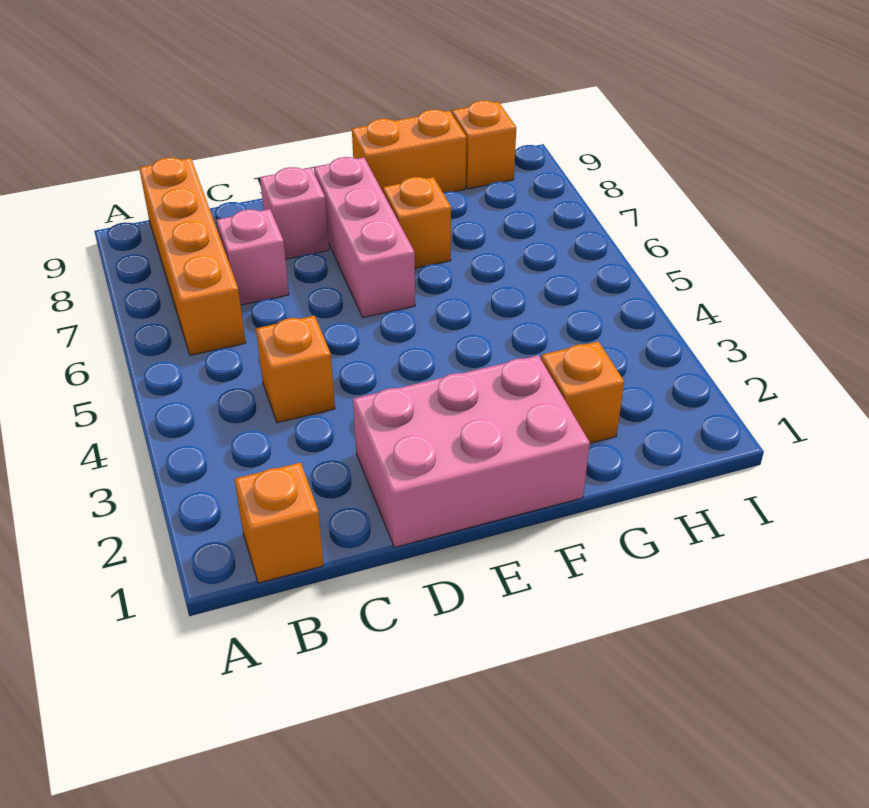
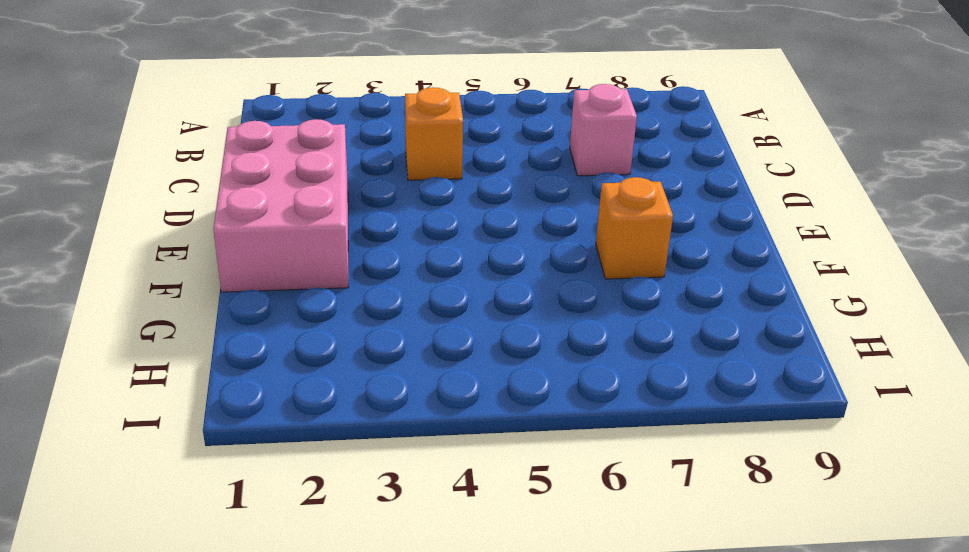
none -> orange brick B1 level 1
none -> orange brick B6:B9 level 1

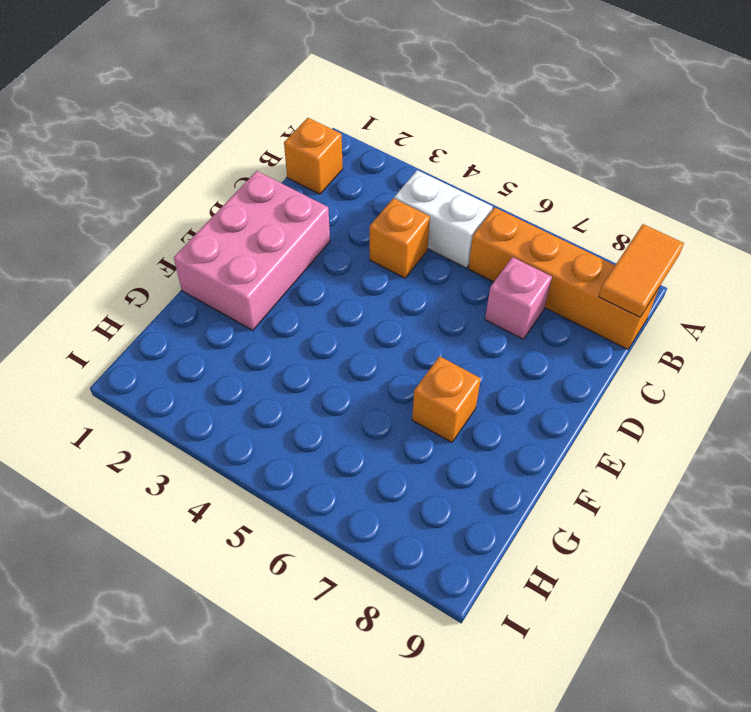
orange tile A9:B9 level 2 -> none
white brick B4:B5 level 1 -> none
none -> pink brick D8 level 1
none -> pink brick E6:E8 level 1

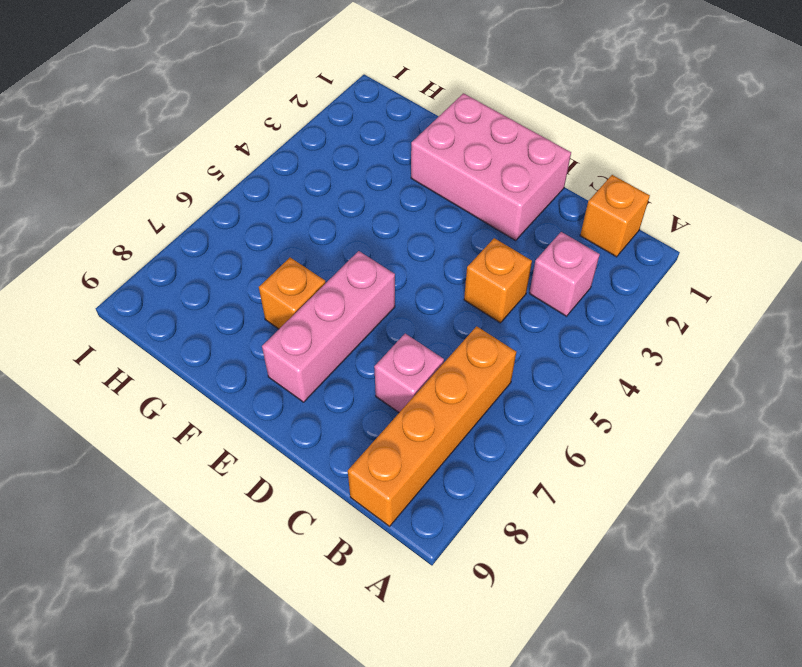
pink brick B3 level 1 -> pink brick D8 level 1
none -> orange brick F9:G9 level 1
none -> orange brick G2 level 1

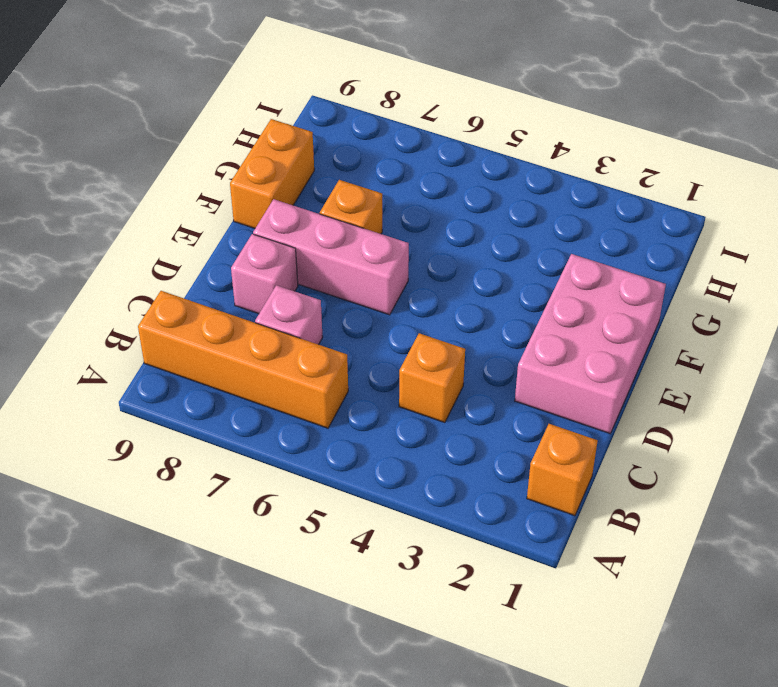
none -> orange brick G2 level 1
none -> orange brick H9 level 1

